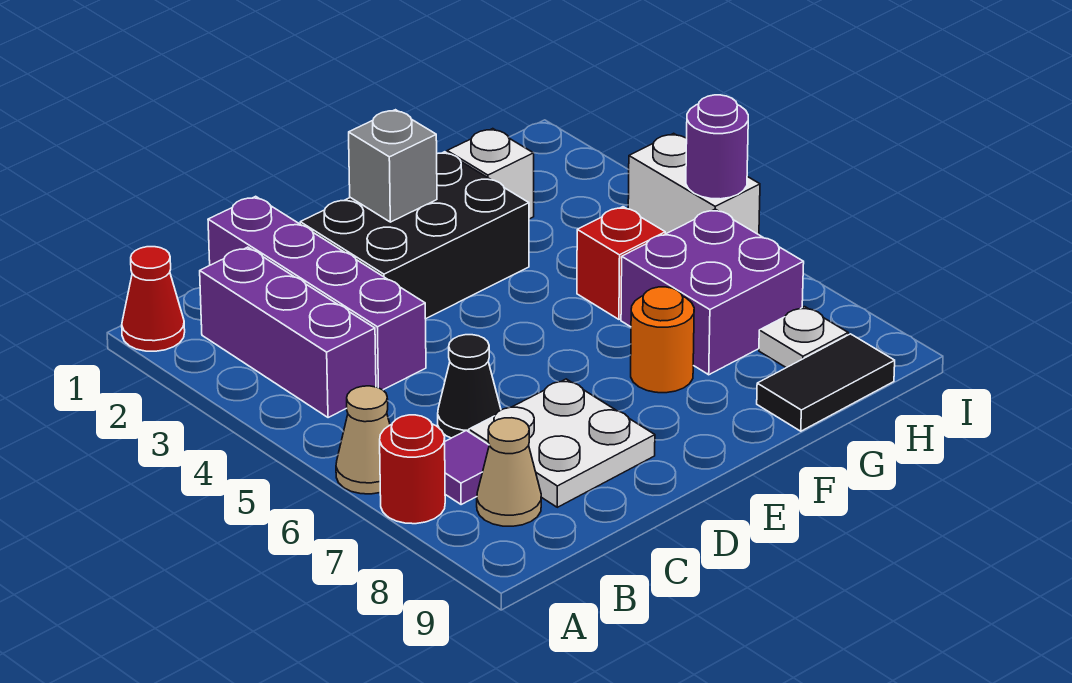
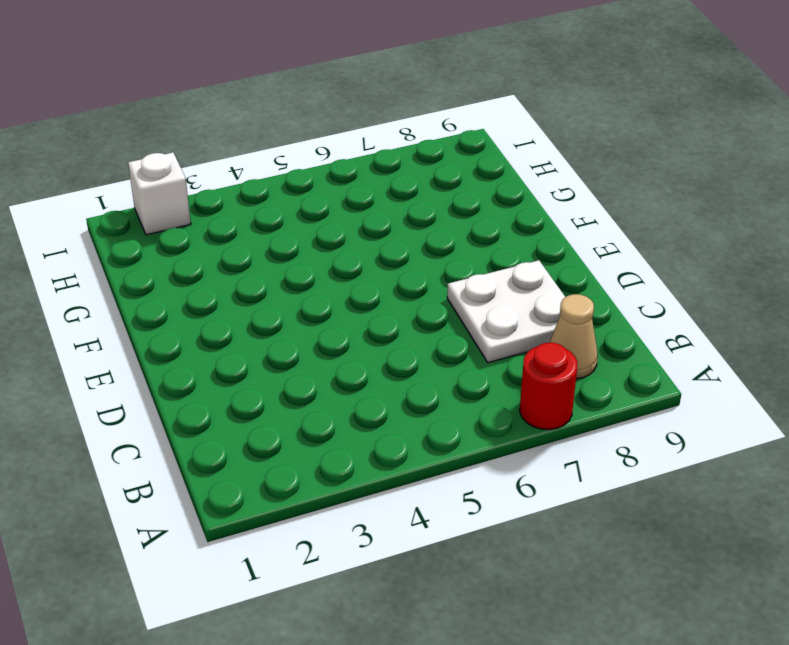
white brick I2 level 1 -> white brick G2 level 1
none -> red cone A1 level 1
none -> tan cone A6 level 1
none -> purple brick B2:B4 level 1

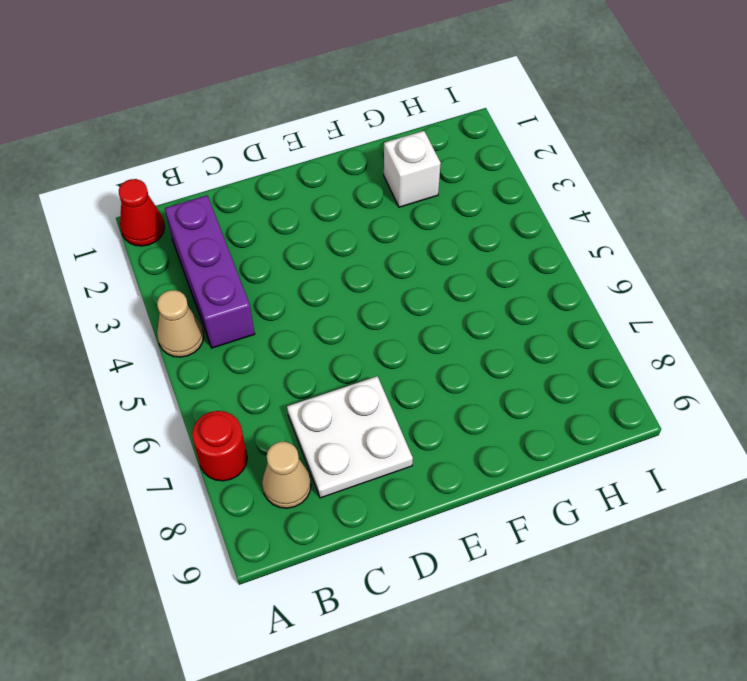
tan cone A4 level 1 -> tan cone A6 level 1
none -> purple tile B7 level 1
none -> purple brick C1:C4 level 1
none -> black cone C6 level 1

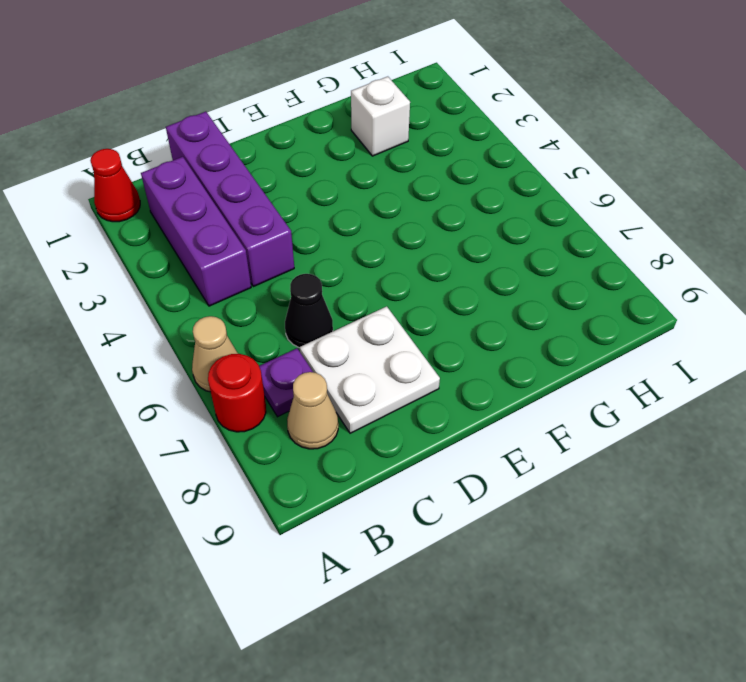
purple plate B7 level 1 -> purple tile B7 level 1
none -> black brick D2:F3 level 1
none -> orange round brick F7 level 1
none -> red brick G5 level 1

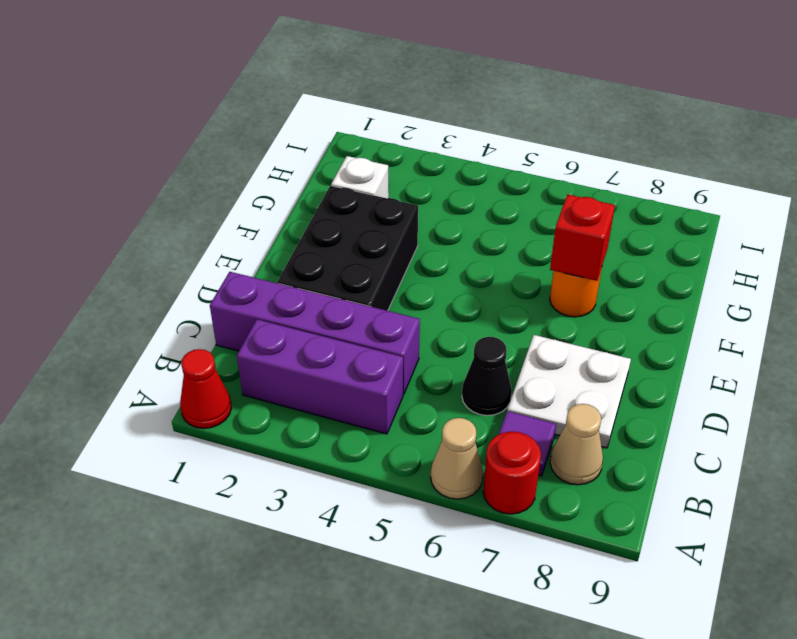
red brick F7 level 2 -> red brick G5 level 1
none -> purple brick G6:H7 level 1
none -> black tile G9:H9 level 1
none -> white plate H8 level 1

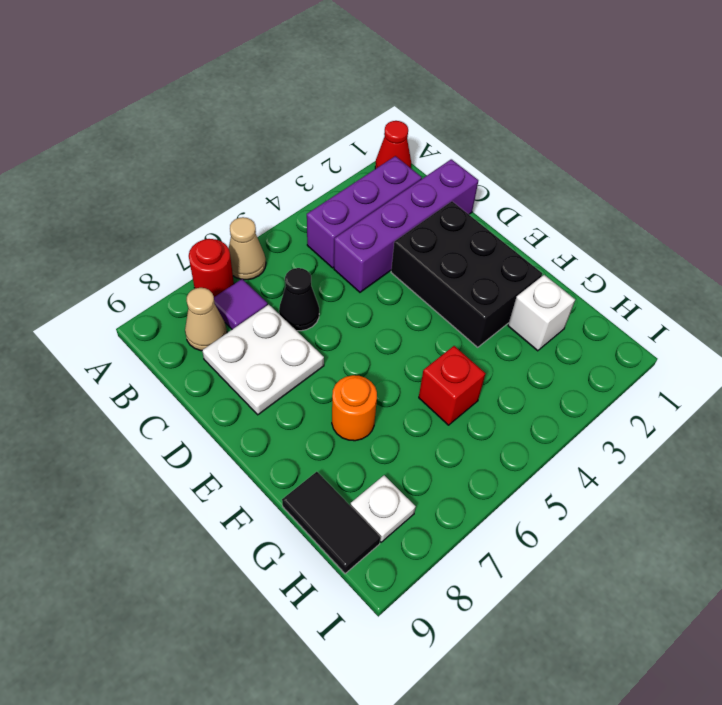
none -> purple brick G6:H7 level 1
none -> white brick I4:I5 level 1
none -> grey brick E2 level 2

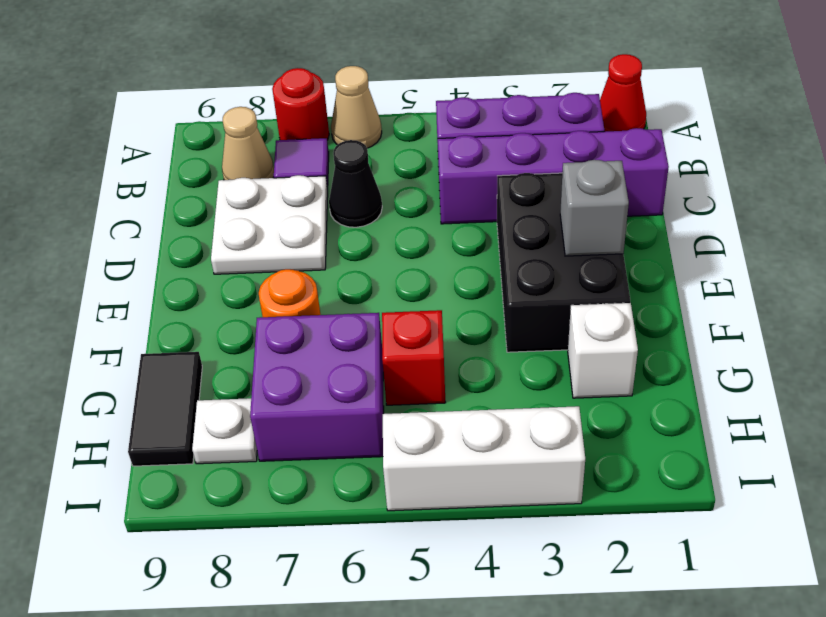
white brick I3:I5 level 1 -> white brick I4:I5 level 1
none -> purple round brick I5 level 2

